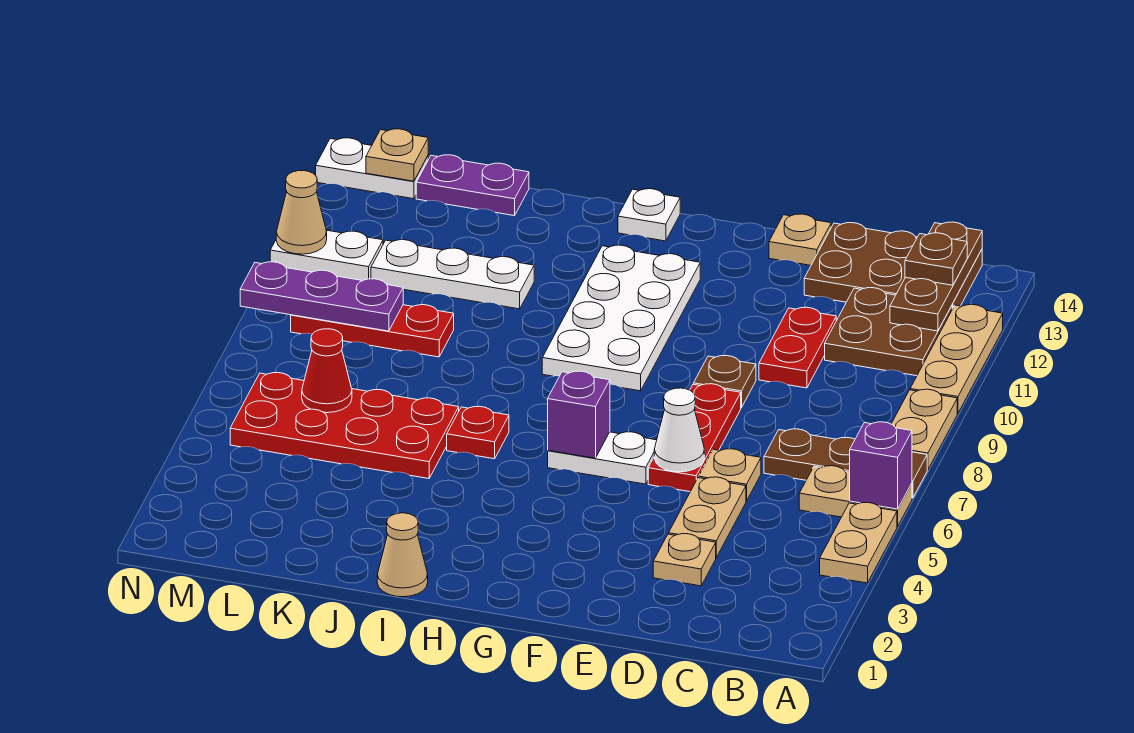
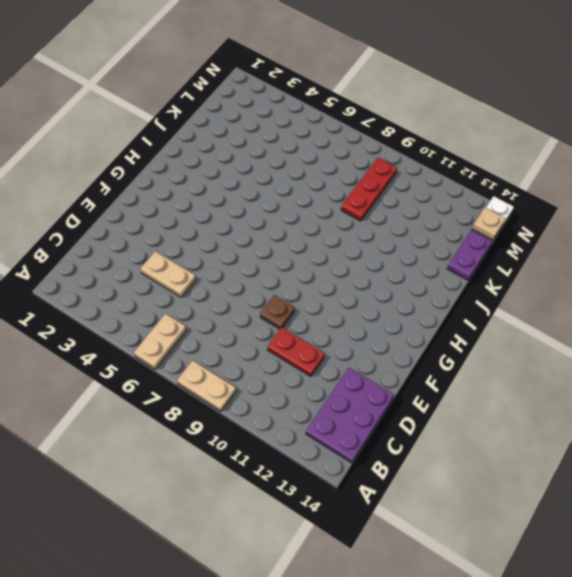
purple plate B13:D14 level 1 -> brown plate B13:D14 level 1
none -> tan plate A4:A5 level 1
none -> brown plate A7:C7 level 1
none -> tan plate A10:A12 level 1
none -> brown plate B11:C12 level 1

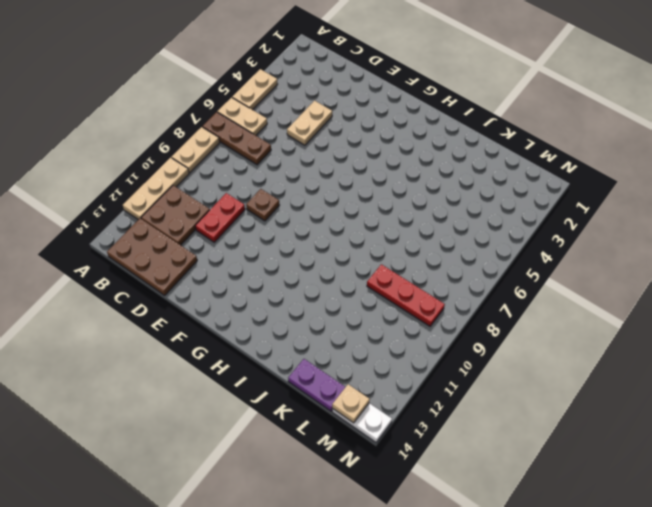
none -> tan plate D3 level 1
none -> tan plate D6 level 1
none -> red plate E6:E8 level 1
none -> tan plate E14 level 1

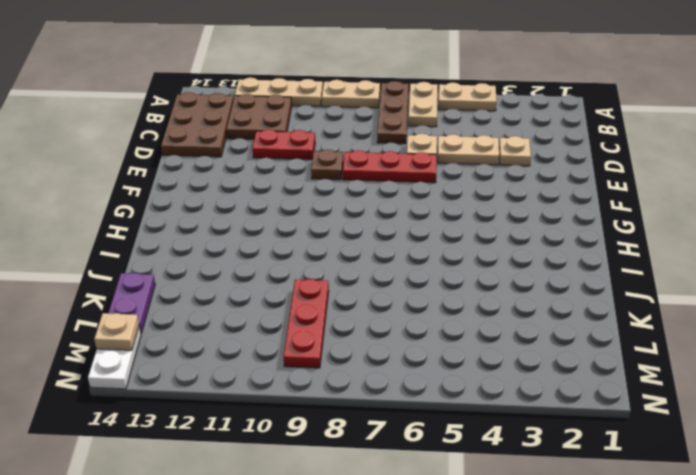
none -> tan plate E14 level 1
none -> white plate F6:G6 level 1
none -> white plate G9:H12 level 1
none -> white plate H14 level 1

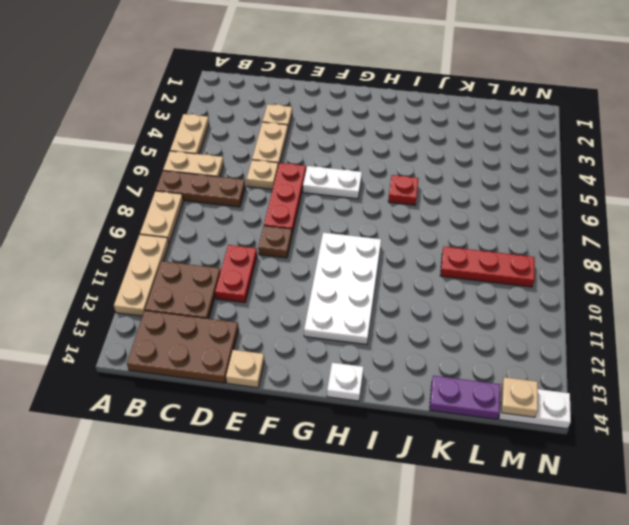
none -> tan cone I1 level 1
none -> red plate J5:M6 level 1
none -> white plate J11:L11 level 1
none -> white plate M11:N11 level 1

